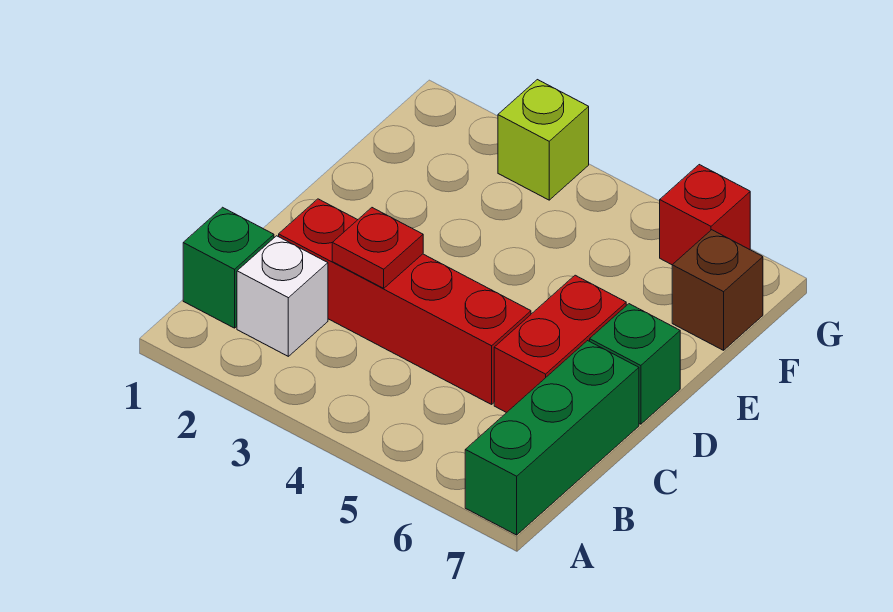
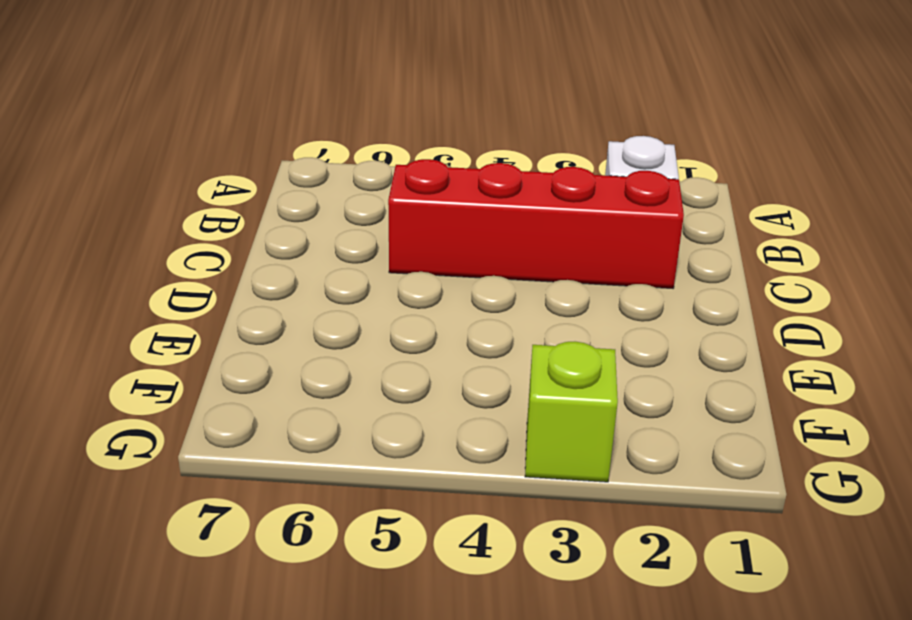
none -> green brick A7:C7 level 1
none -> green brick B1 level 1

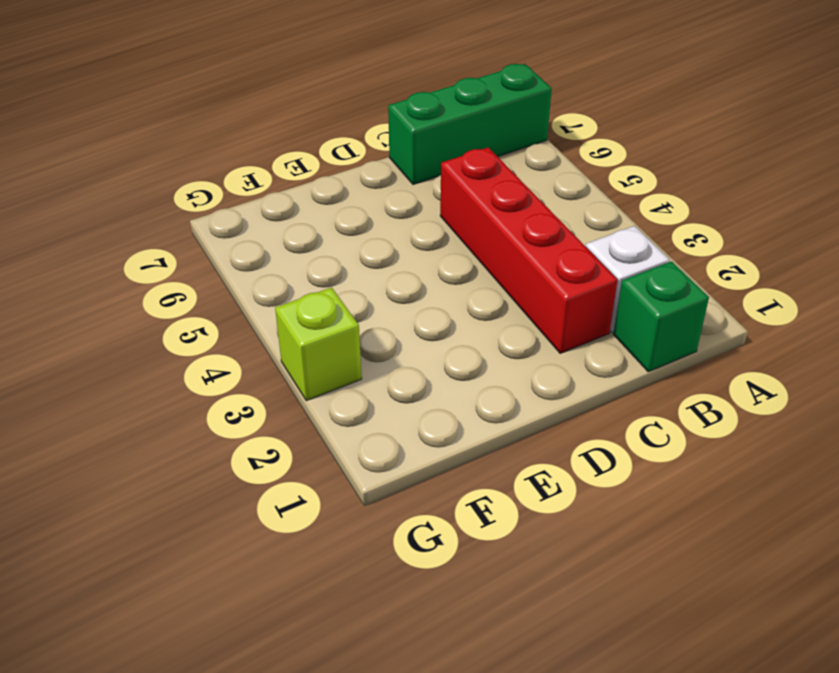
none -> red brick C6:D6 level 1
none -> green brick D7 level 1

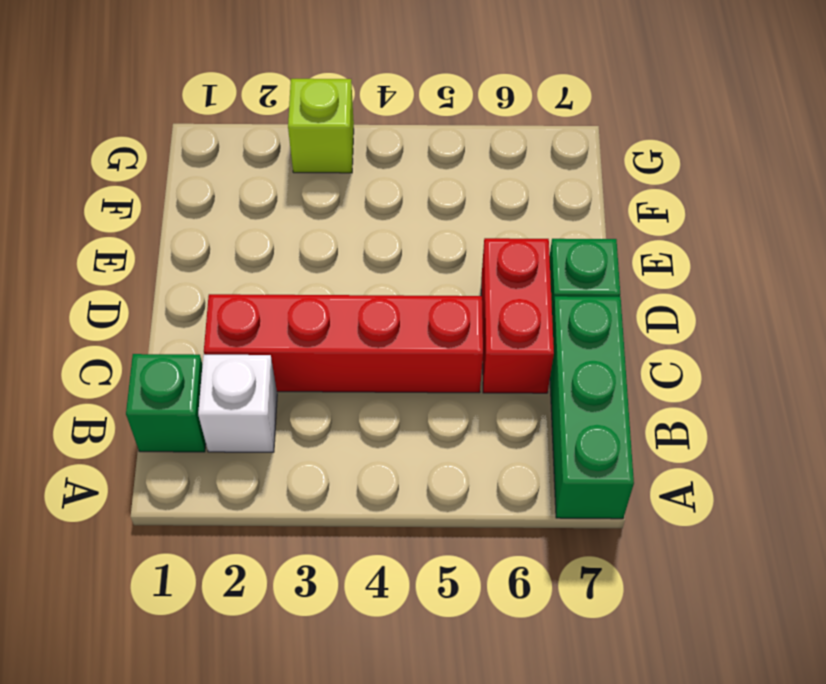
none -> brown brick F7 level 1
none -> red brick G6 level 1

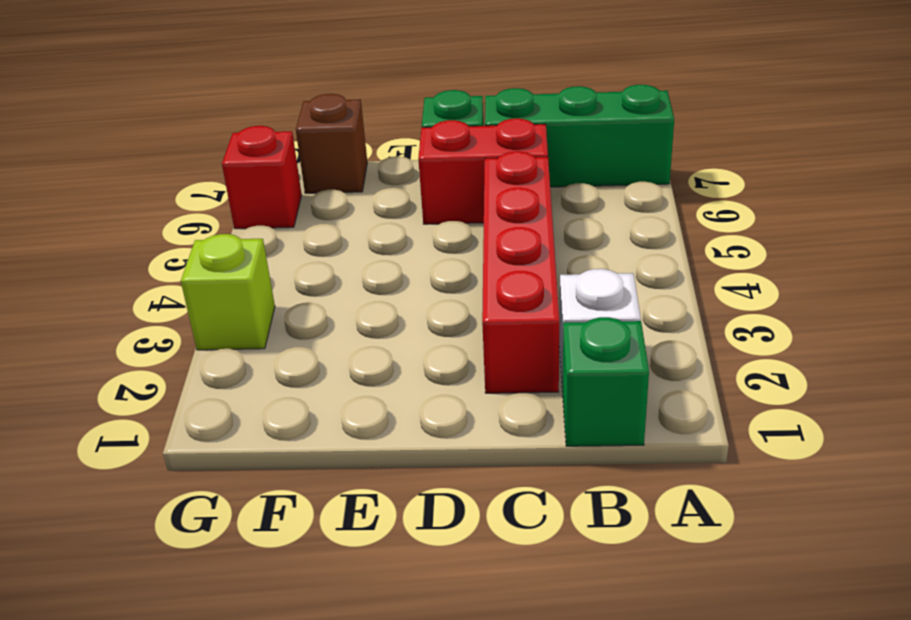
none -> red plate C3 level 2

